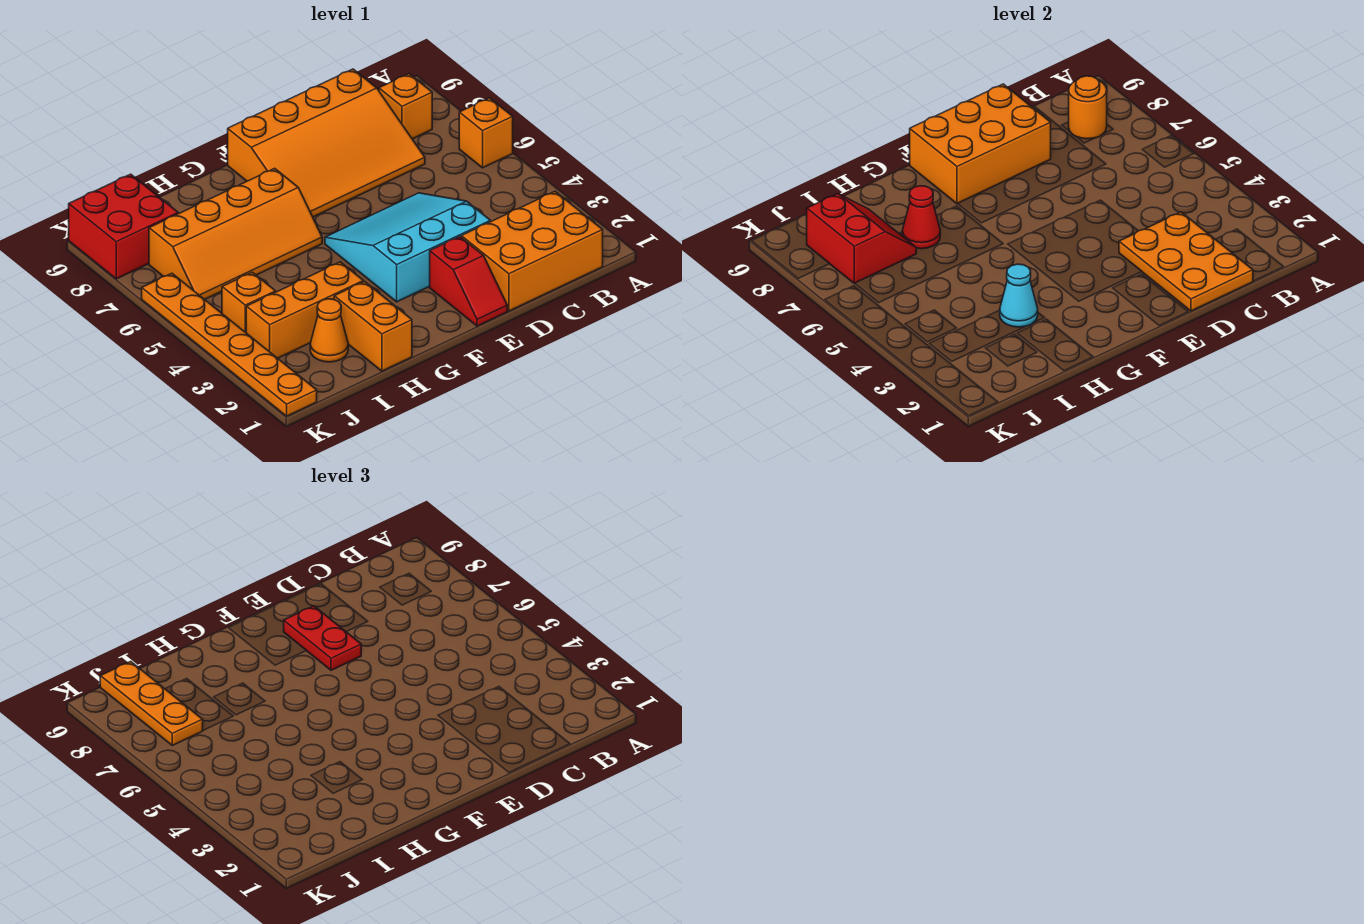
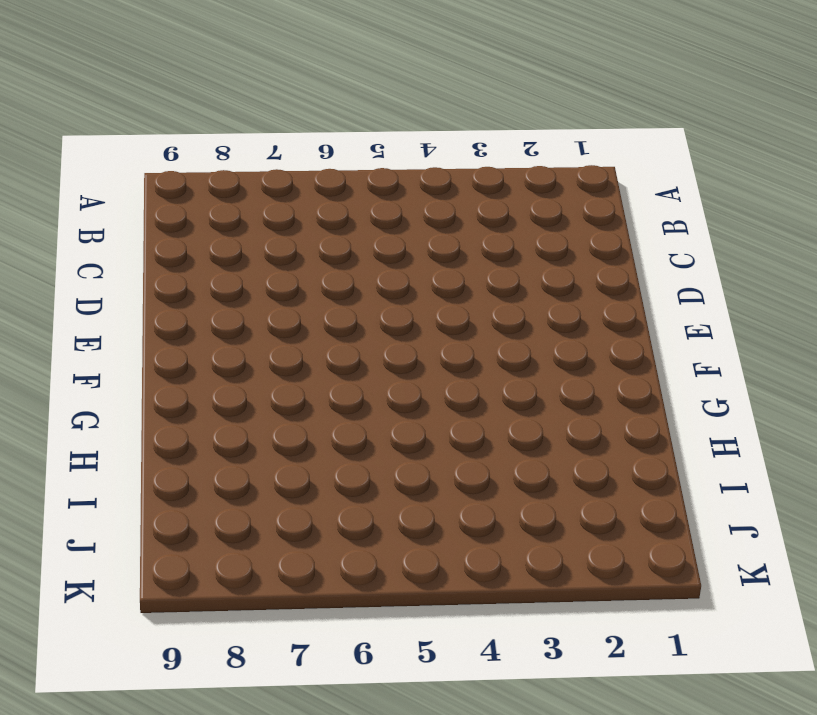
none -> orange brick A6 level 1
none -> orange brick B1:D2 level 1
none -> orange brick B8 level 1

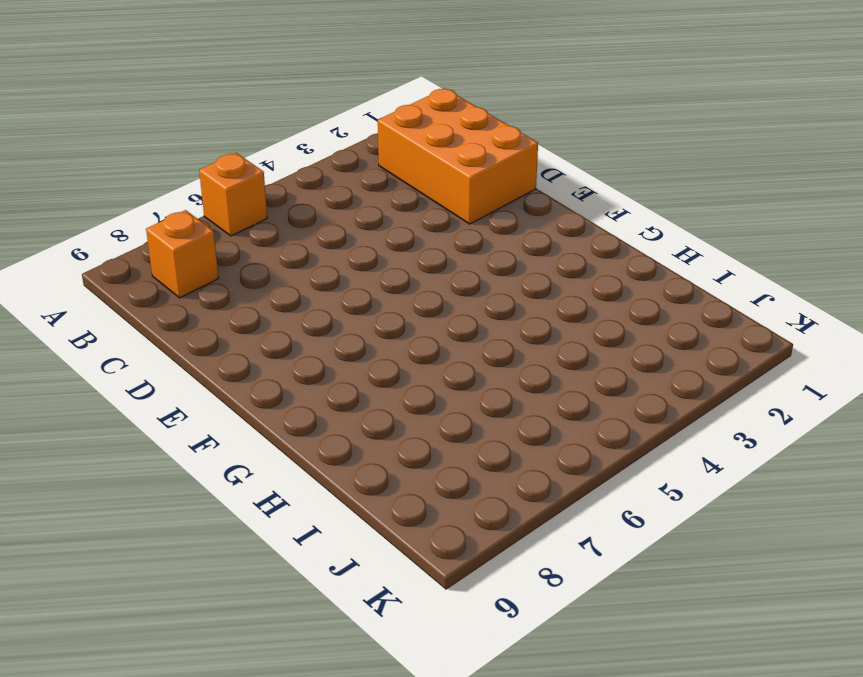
none -> orange slope C7:F9 level 1 top 9
none -> cyan slope D3:F5 level 1 top 3
none -> red slope E1:E2 level 1 top 2

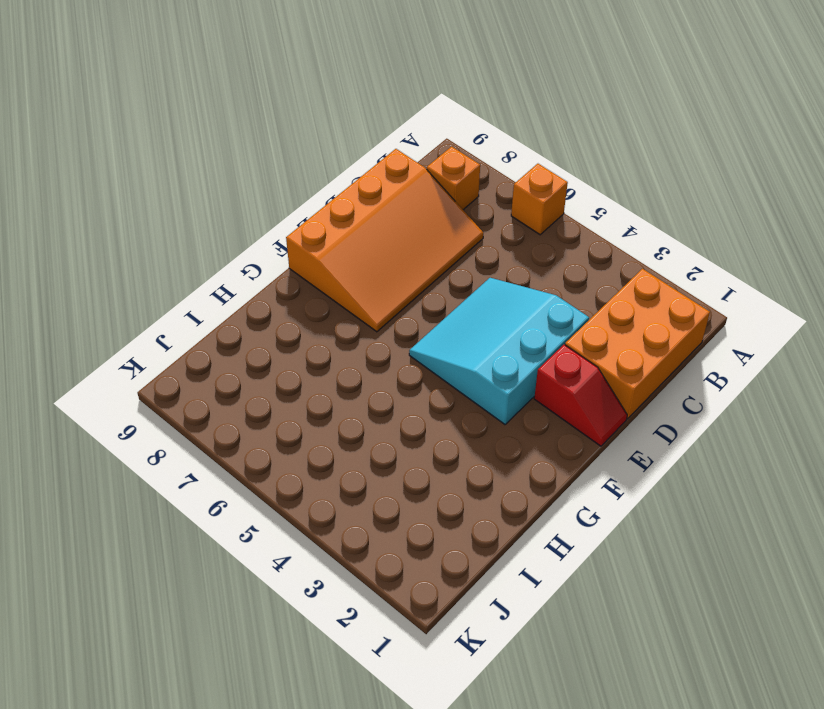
none -> orange slope G6:J7 level 1 top 7
none -> orange brick H1:H2 level 1
none -> orange brick H3:J3 level 1

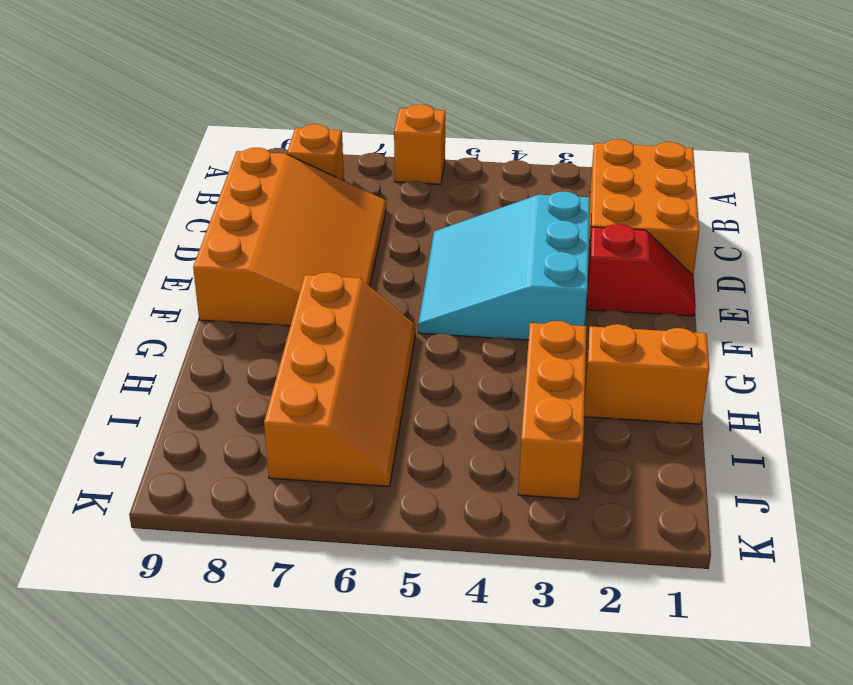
none -> orange cone I2 level 1
none -> orange brick J4 level 1
none -> red brick J8:K9 level 1

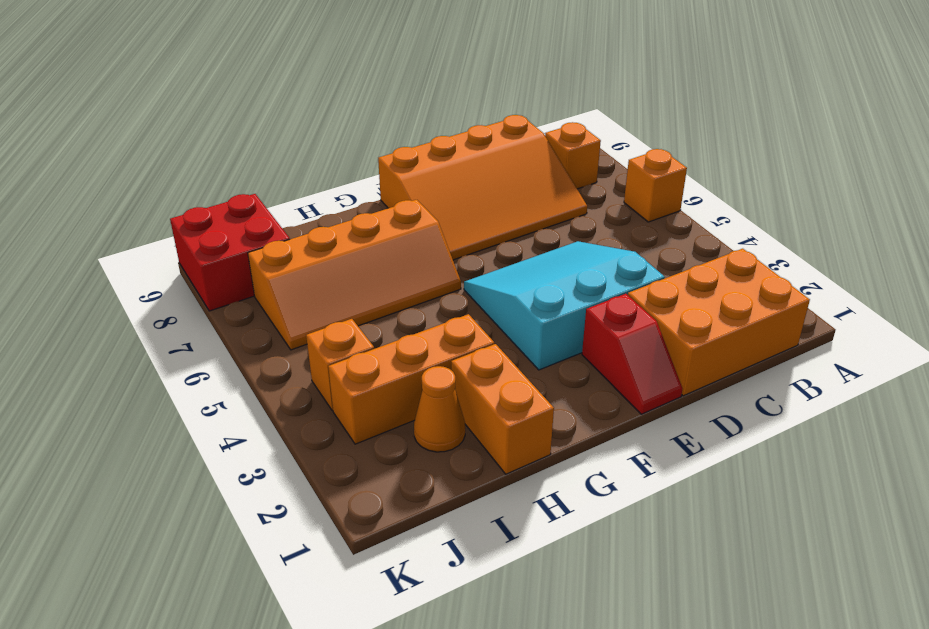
none -> orange plate K1:K6 level 1
none -> orange round brick B8 level 2
none -> orange plate C1:D3 level 2

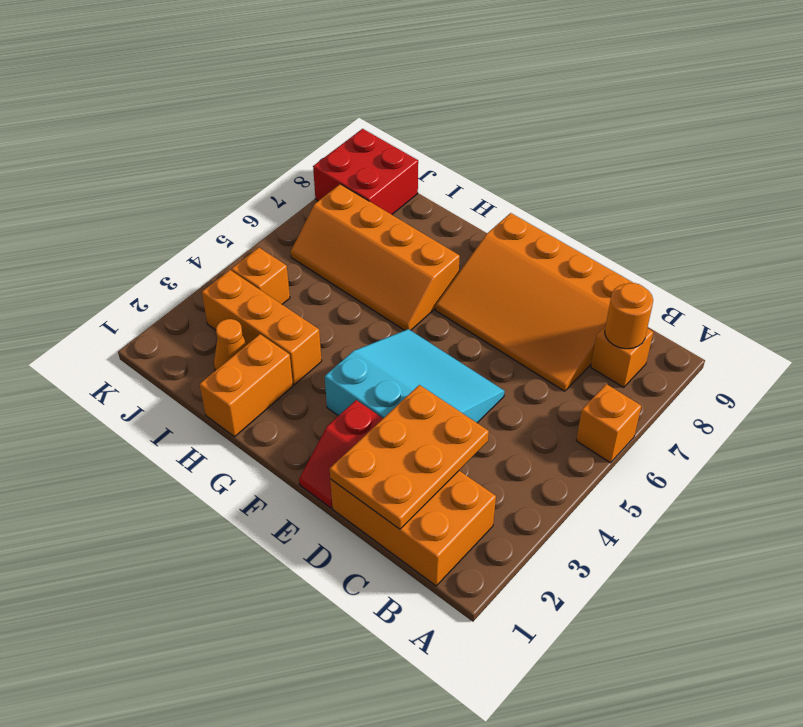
none -> orange plate K1:K6 level 1
none -> orange brick D8:F9 level 2
none -> cyan cone H3 level 2

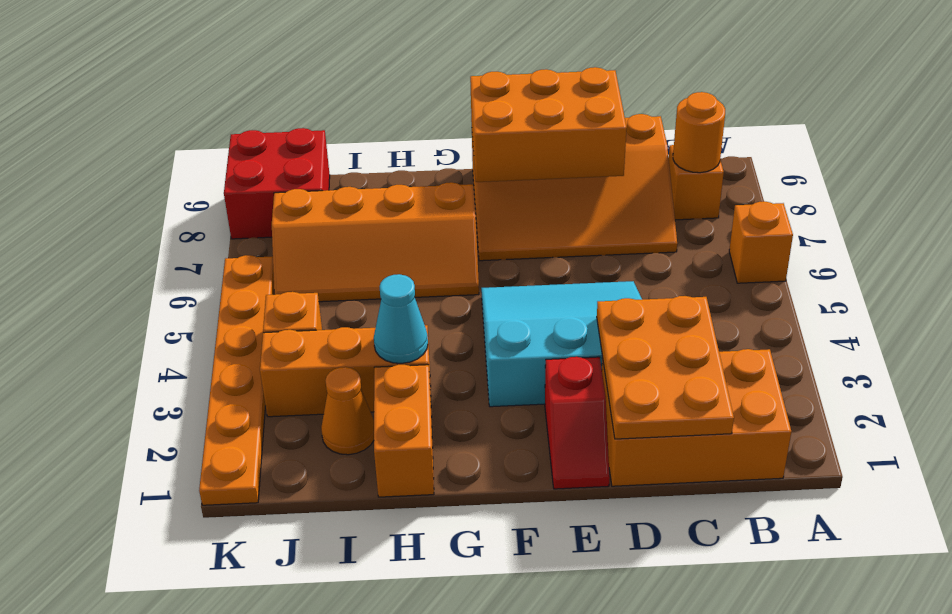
none -> red cone H7 level 2
none -> red slope I7:J8 level 2 top J
none -> red plate E7:E8 level 3

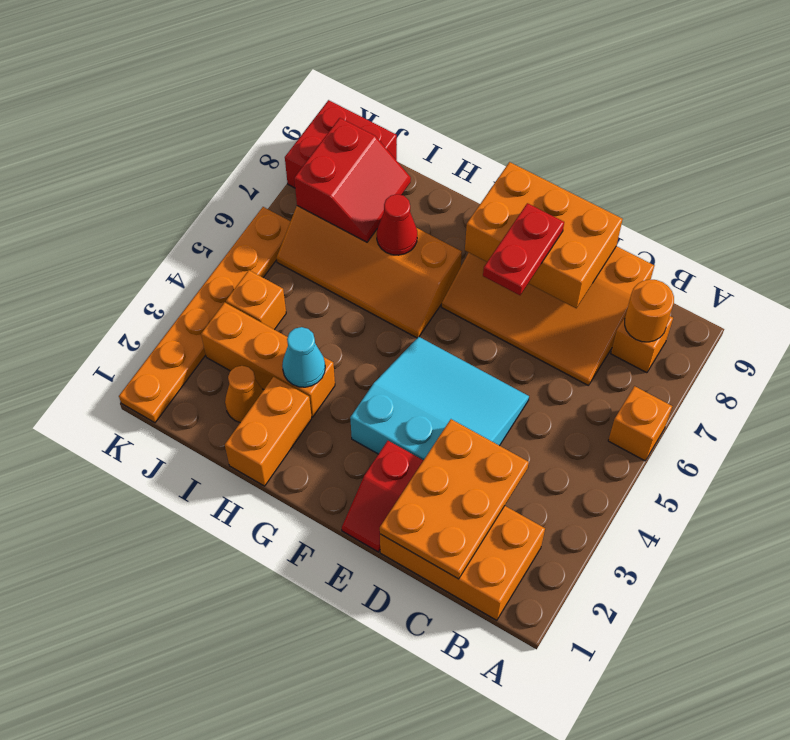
none -> orange plate J7:J9 level 3

